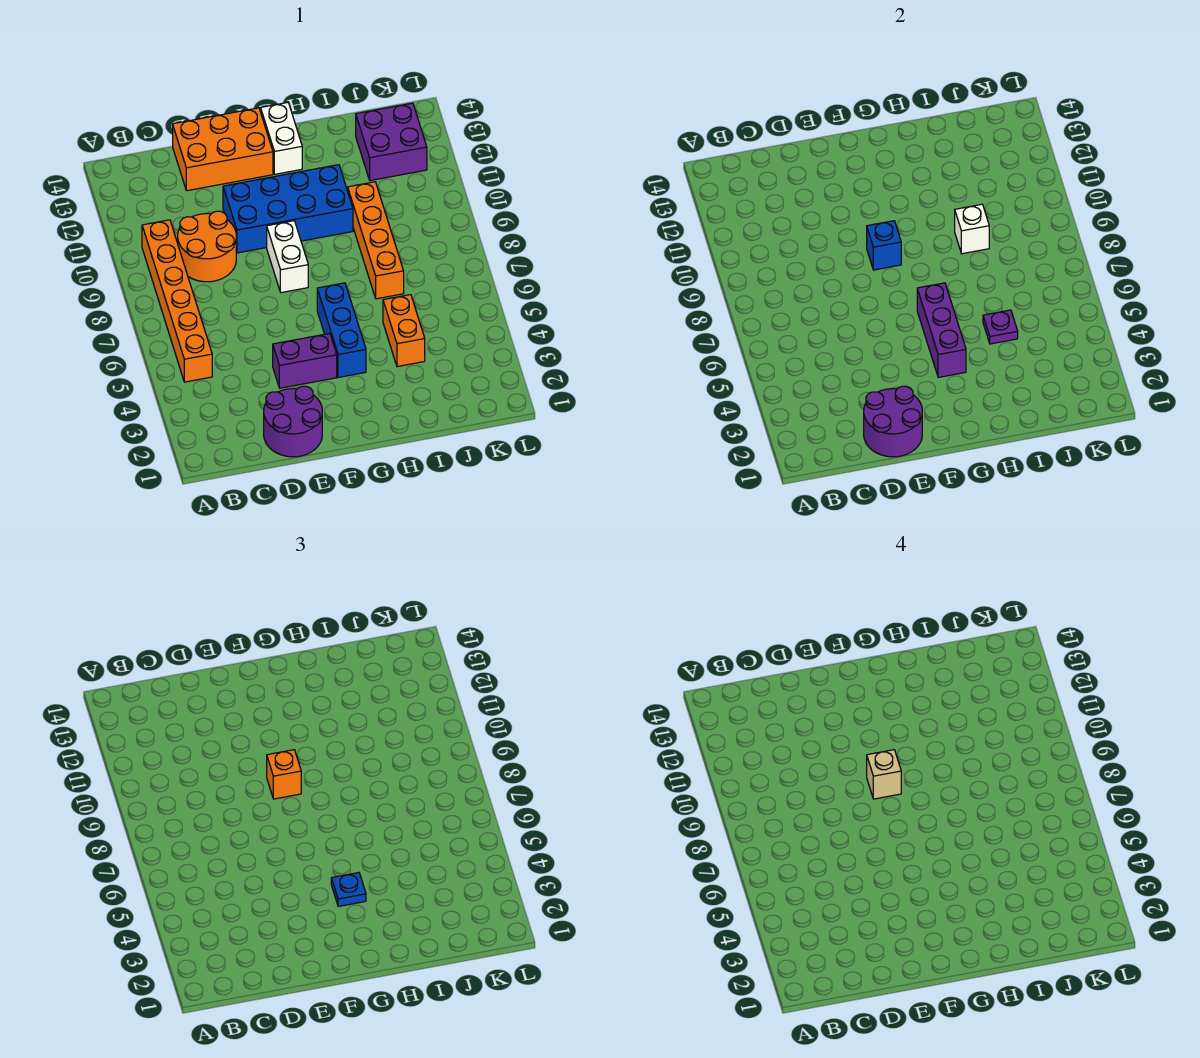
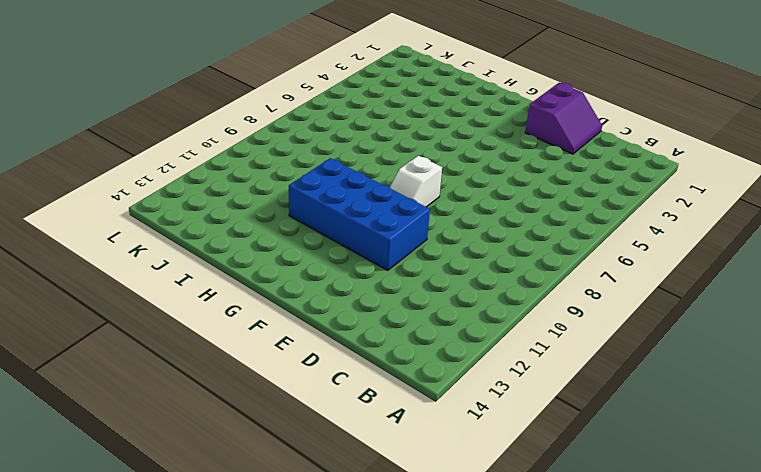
purple slope D1:E2 level 1 top E -> purple round brick D1:E2 level 1
white slope F8:F9 level 1 top 8 -> white brick F8:F9 level 1
none -> orange brick B5:B10 level 1
none -> orange round brick C9:D10 level 1
none -> orange brick D13:F14 level 1

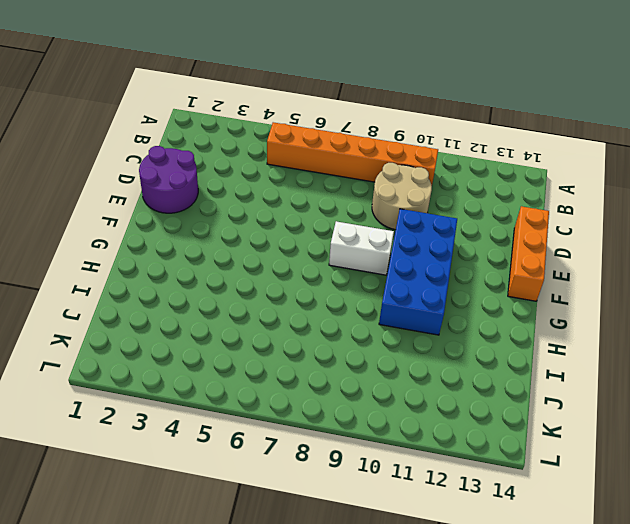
tan round brick C9:D10 level 1 -> orange round brick C9:D10 level 1
orange brick D14:F14 level 1 -> orange brick D13:F14 level 1
none -> purple brick E4:F4 level 1
none -> blue brick G4:G6 level 1
none -> white brick G13:G14 level 1

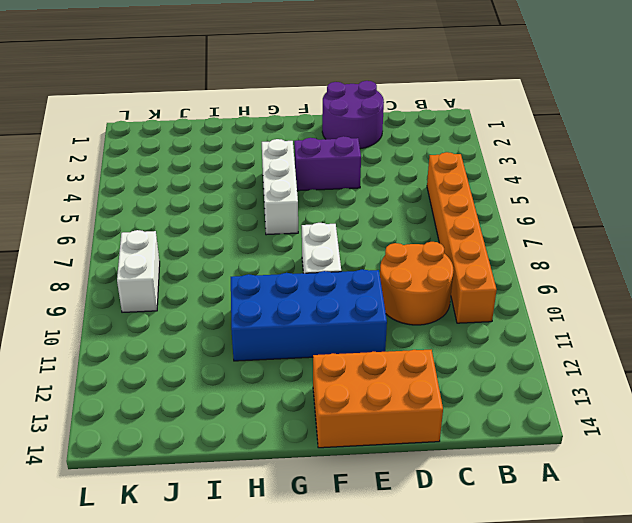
white brick G4:G6 level 1 -> blue brick G4:G6 level 1
white brick K8:K9 level 1 -> white brick G13:G14 level 1
none -> orange brick I4:I5 level 1
none -> orange brick I7:I10 level 1
none -> purple brick J12:K13 level 1

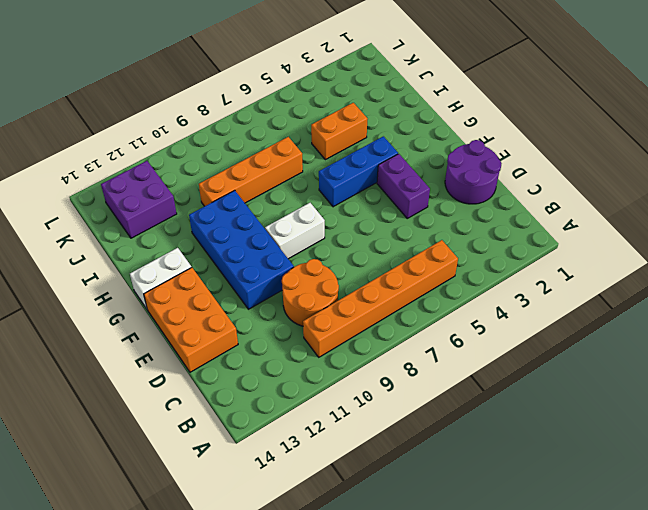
none -> purple round brick D1:E2 level 2
none -> blue brick F9 level 2
none -> purple brick G4:G6 level 2

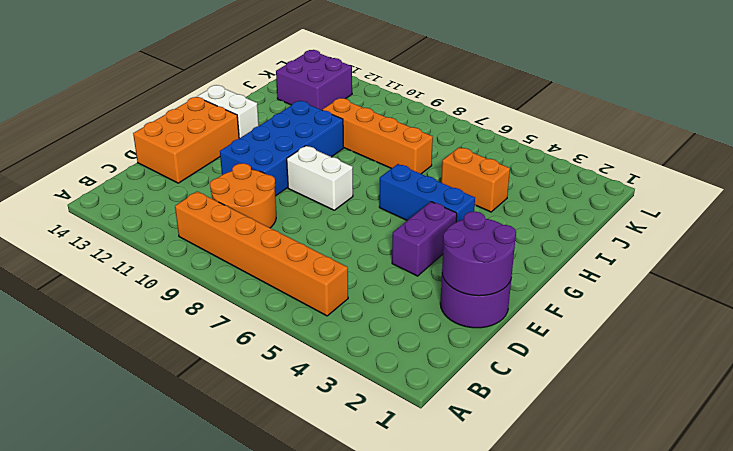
none -> blue brick F9 level 2
none -> purple brick G4:G6 level 2
none -> purple plate I5 level 2

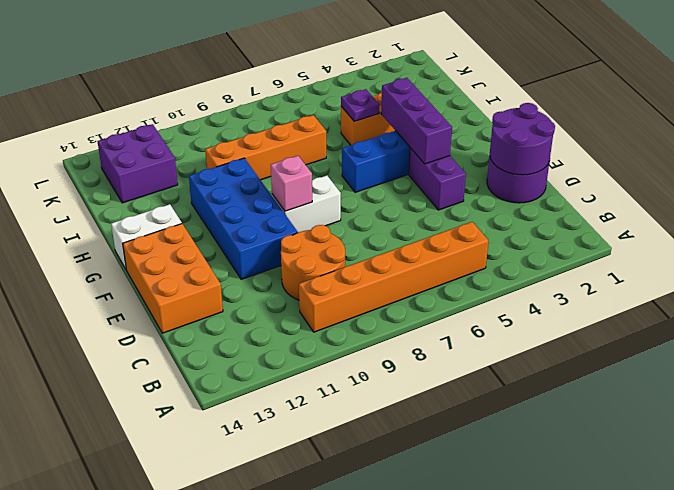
purple brick F4:H4 level 2 -> purple brick G4:G6 level 2
pink brick F9 level 2 -> blue brick F9 level 2
none -> white brick I9 level 2
none -> orange brick F9 level 3
none -> blue plate G4 level 3

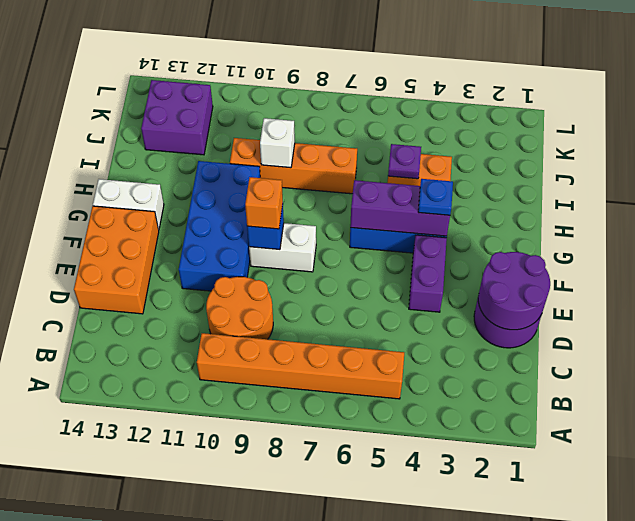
none -> tan brick F9 level 4

